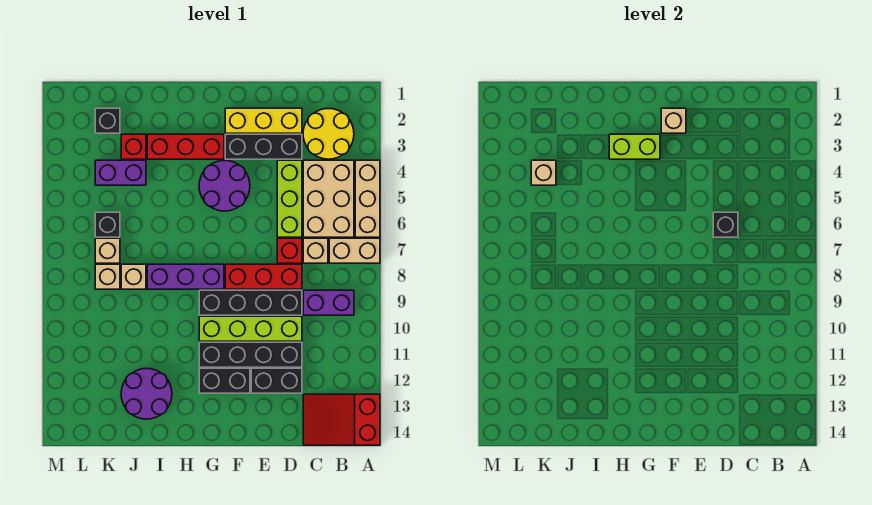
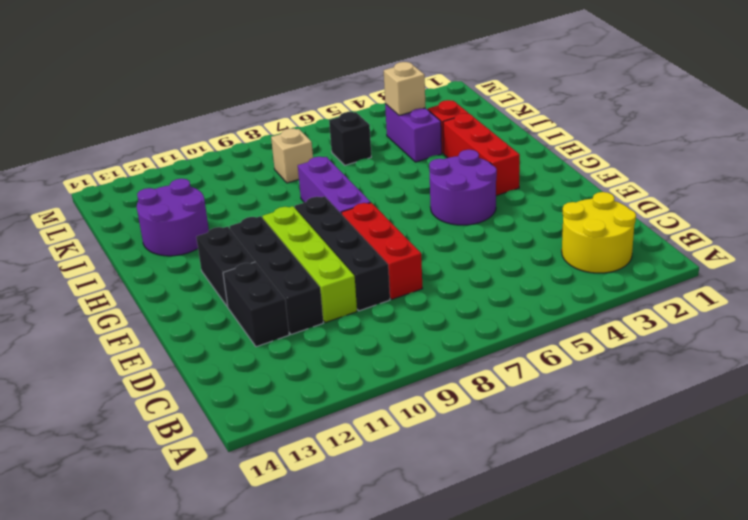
none -> tan brick A4:A6 level 1
none -> tan brick A7:B7 level 1
none -> red slope A13:C14 level 1 top A
none -> tan brick B4:C6 level 1

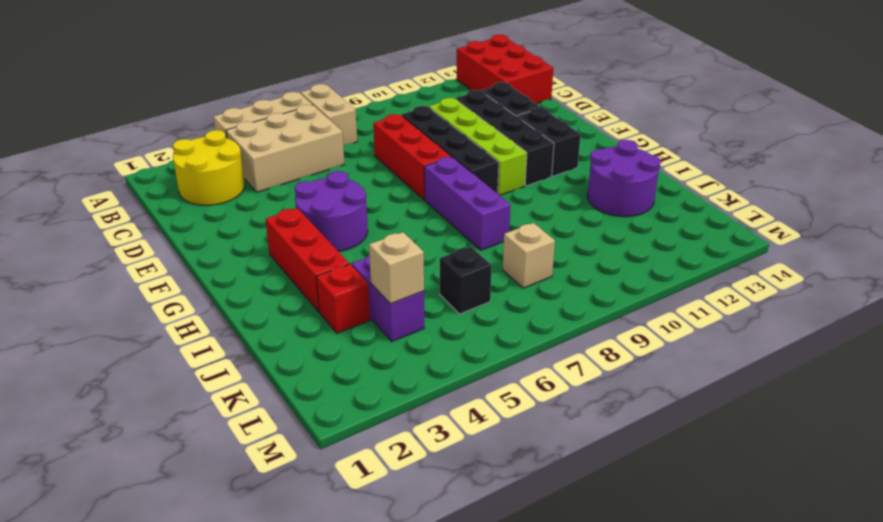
red brick A13:C14 level 1 -> red slope A13:C14 level 1 top A
none -> purple brick B9:C9 level 1
none -> tan brick C7 level 1
none -> yellow brick D2:F2 level 1
none -> black brick D3:F3 level 1

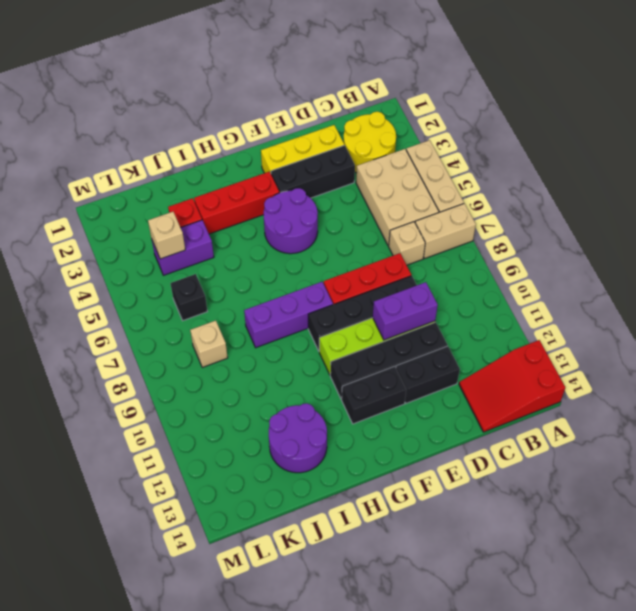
purple brick D10:E10 level 2 -> purple brick B9:C9 level 1
none -> lime brick D4:D6 level 1
none -> red brick D7 level 1
none -> tan brick J8 level 1
none -> black brick K2 level 1

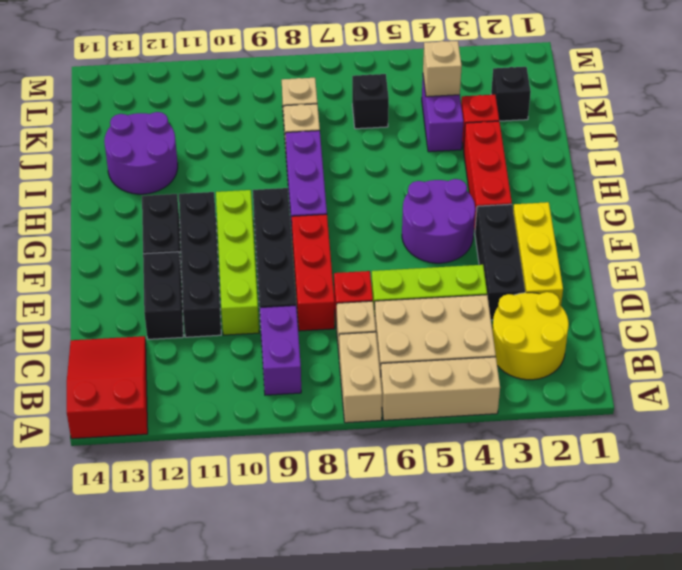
none -> tan brick K7 level 1
none -> black brick D6 level 2
none -> tan brick F2 level 2
none -> lime brick G3:H3 level 2

